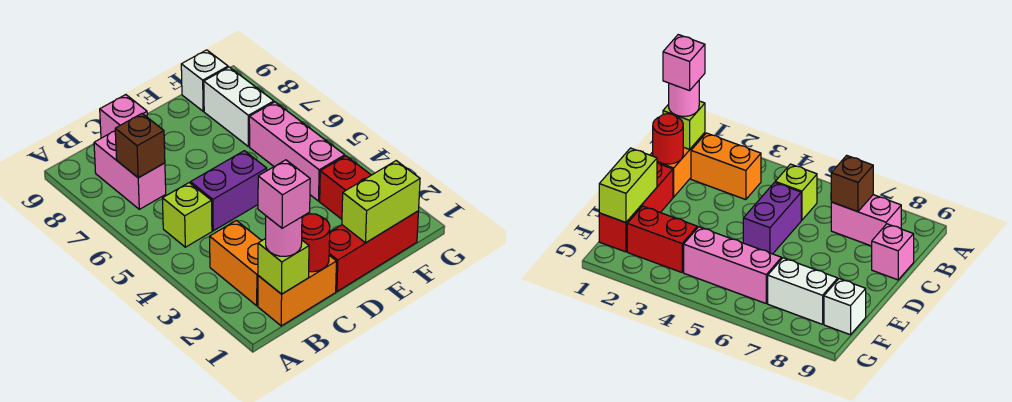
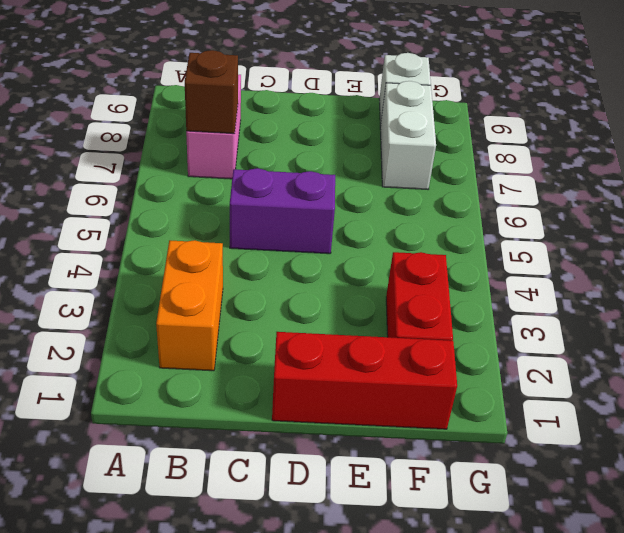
none -> orange brick B1:C1 level 1
none -> lime brick B5 level 1
none -> pink brick C9 level 1

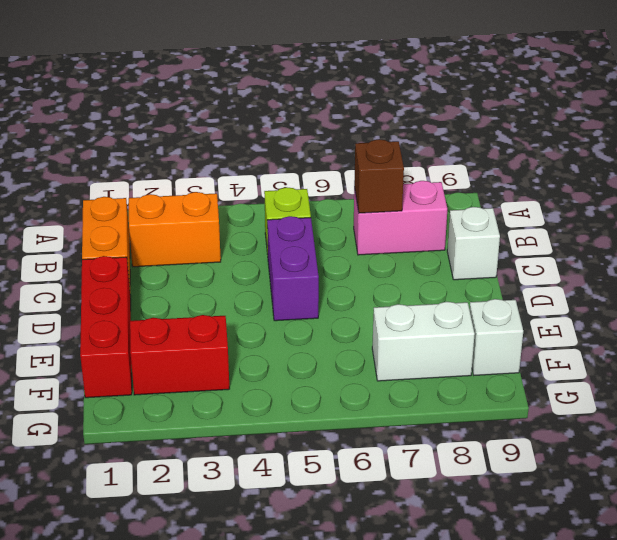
white brick C9 level 1 -> pink brick C9 level 1
none -> pink brick F4:F6 level 1
none -> lime brick B1 level 2
none -> red round brick C1 level 2

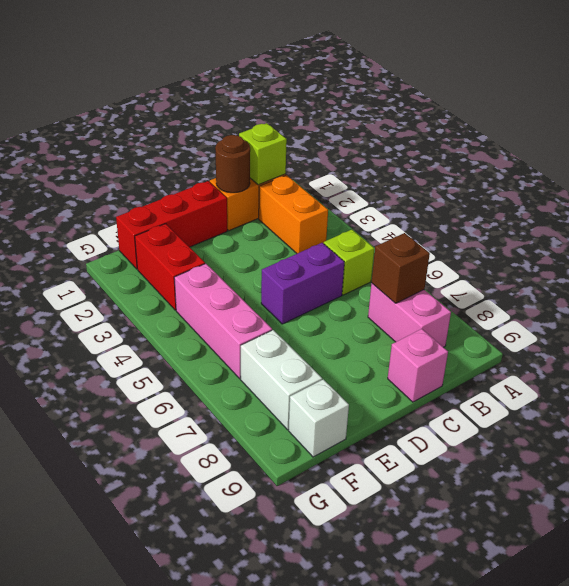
brown round brick C1 level 2 -> red round brick C1 level 2
none -> lime brick E1:F1 level 2
none -> pink round brick B1 level 3
none -> pink brick B1 level 4

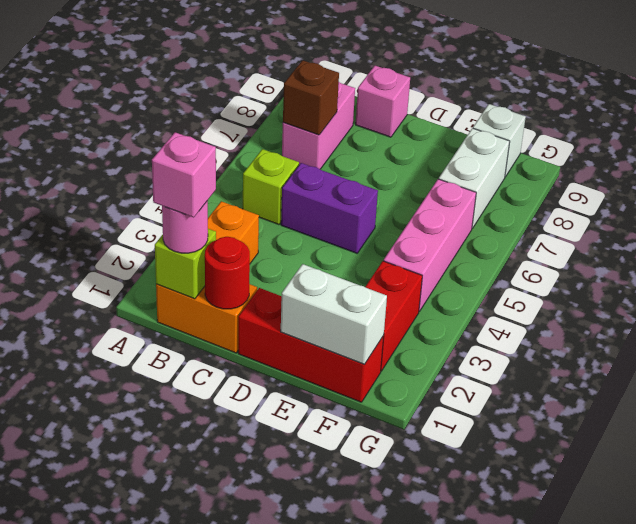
white brick E1:F1 level 2 -> lime brick E1:F1 level 2

